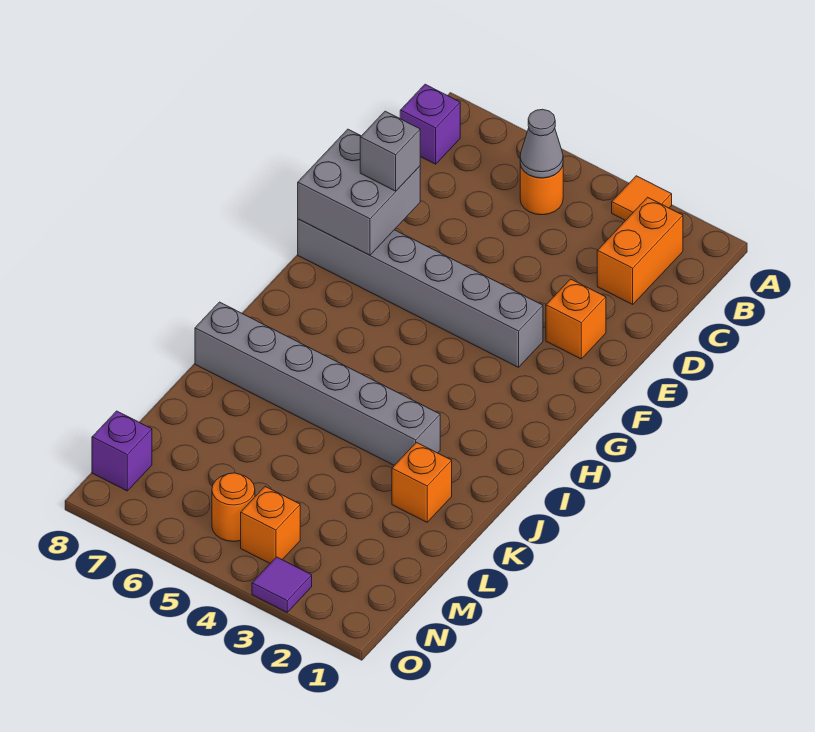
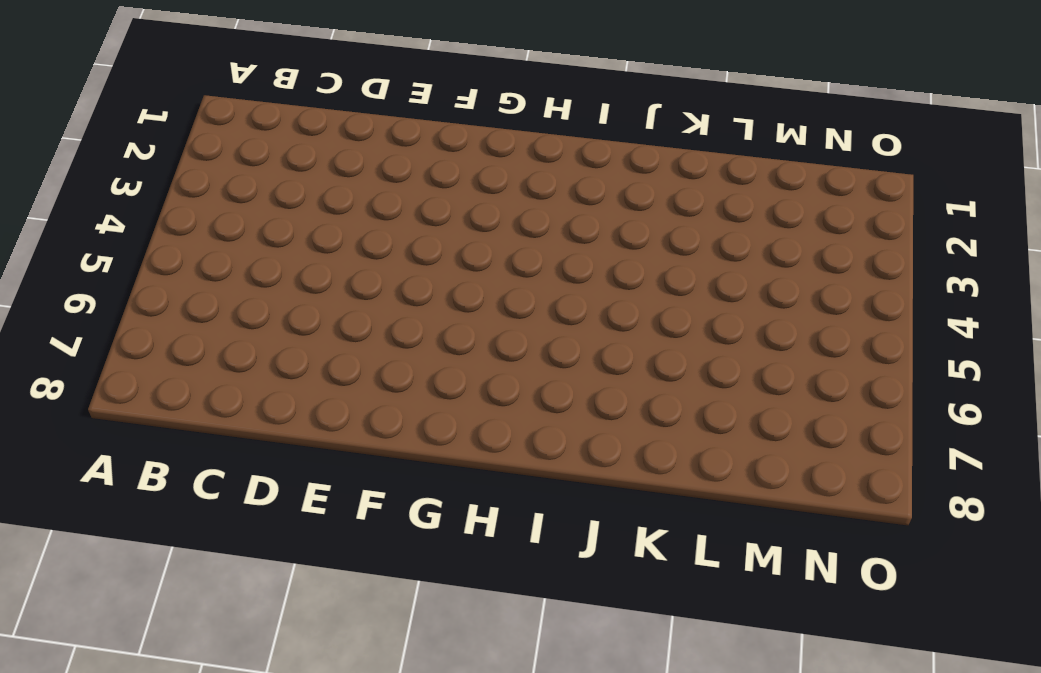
none -> orange tile A3 level 1
none -> orange brick B2:C2 level 1
none -> orange round brick B5 level 1

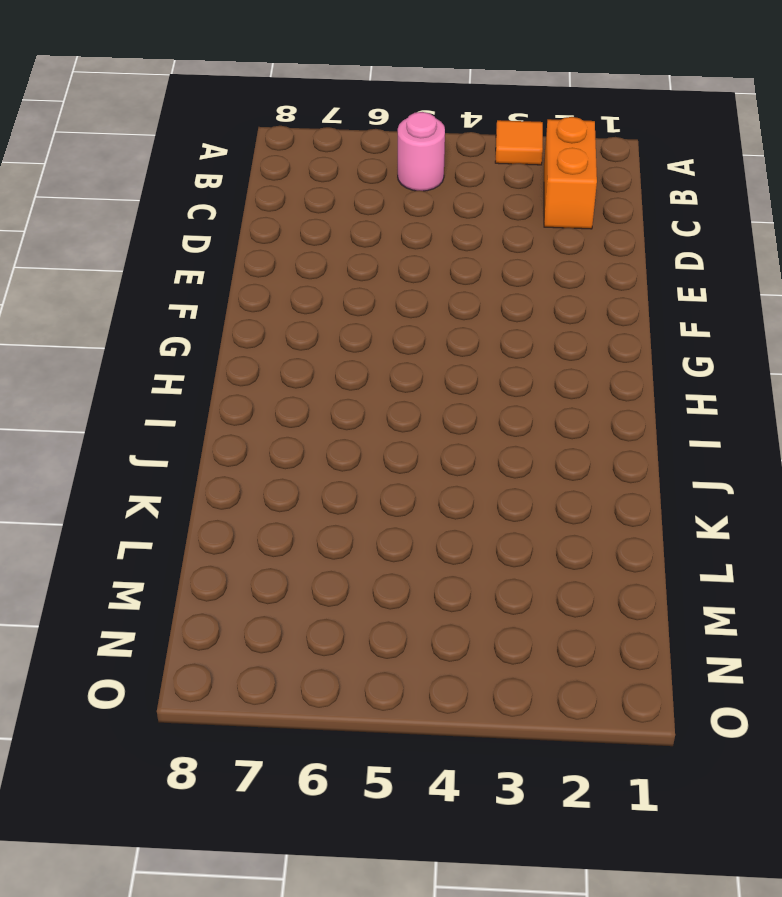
pink round brick B5 level 1 -> orange round brick B5 level 1
none -> purple brick B8 level 1
none -> orange brick E2 level 1
none -> grey brick F3:F8 level 1

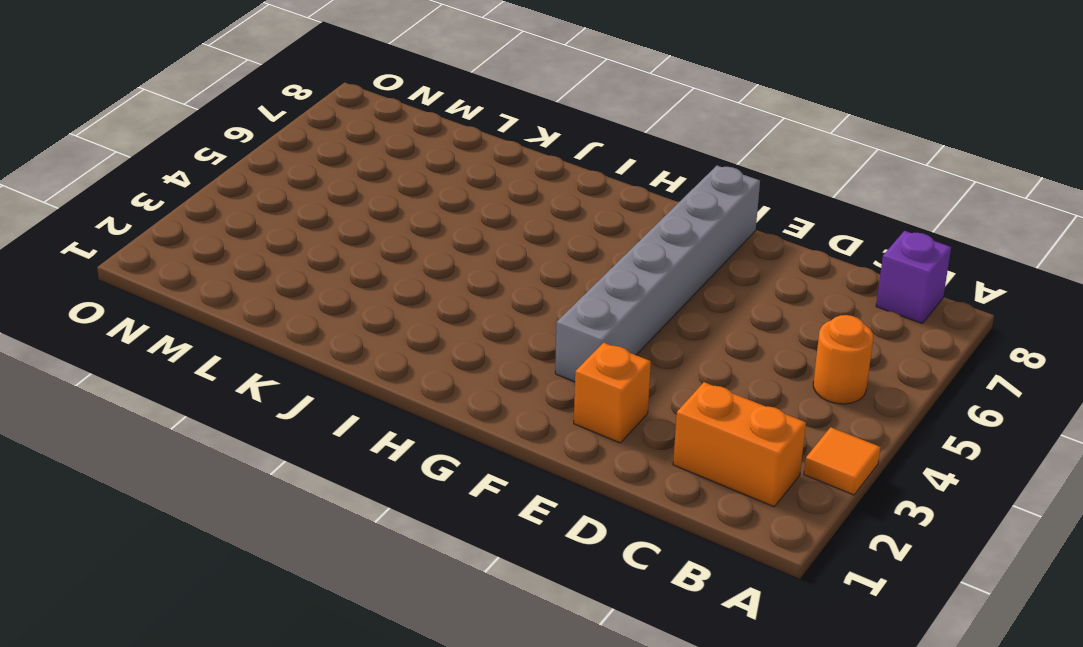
none -> grey brick J3:J8 level 1
none -> orange brick K2 level 1
none -> orange brick N4 level 1

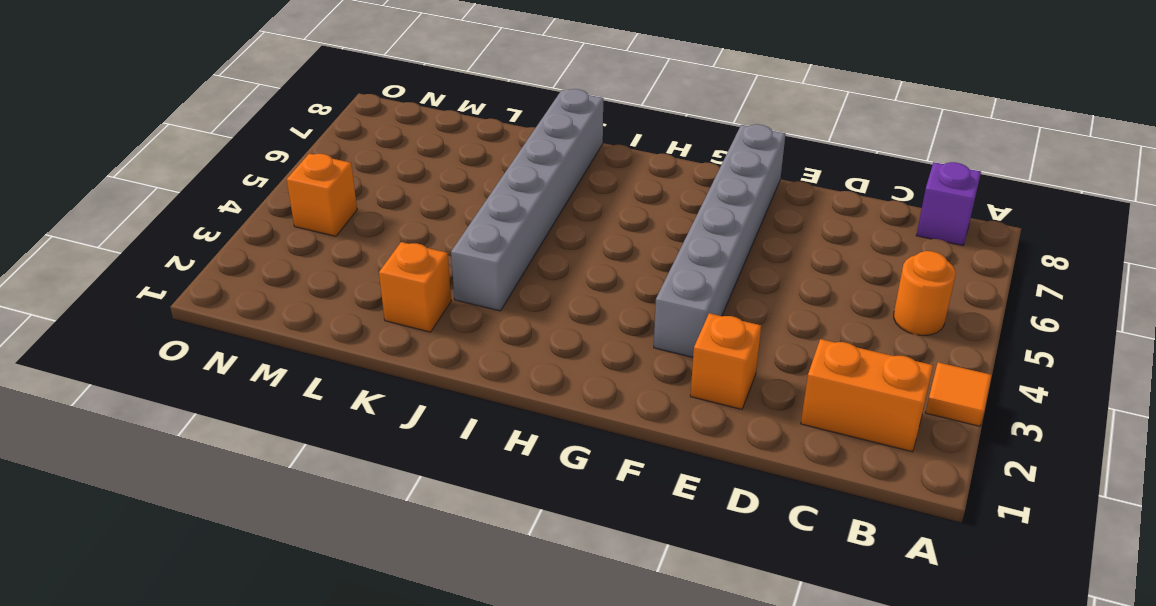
none -> orange round brick N5 level 1
none -> purple brick N8 level 1
none -> purple tile O3 level 1

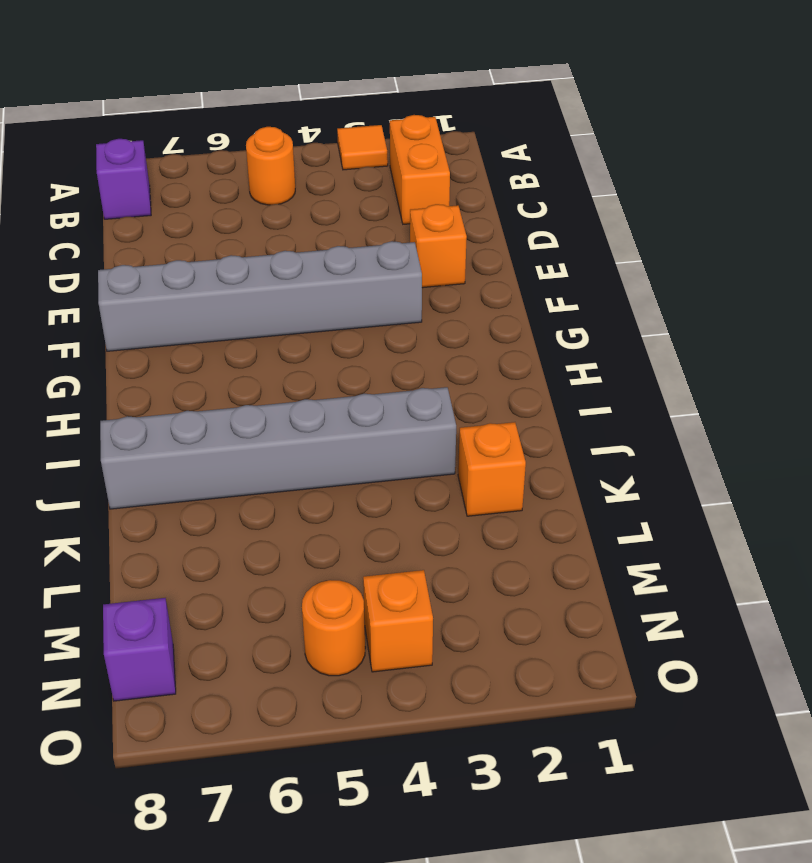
none -> purple tile O3 level 1
none -> grey cone B5 level 2
none -> grey brick E7:F8 level 2

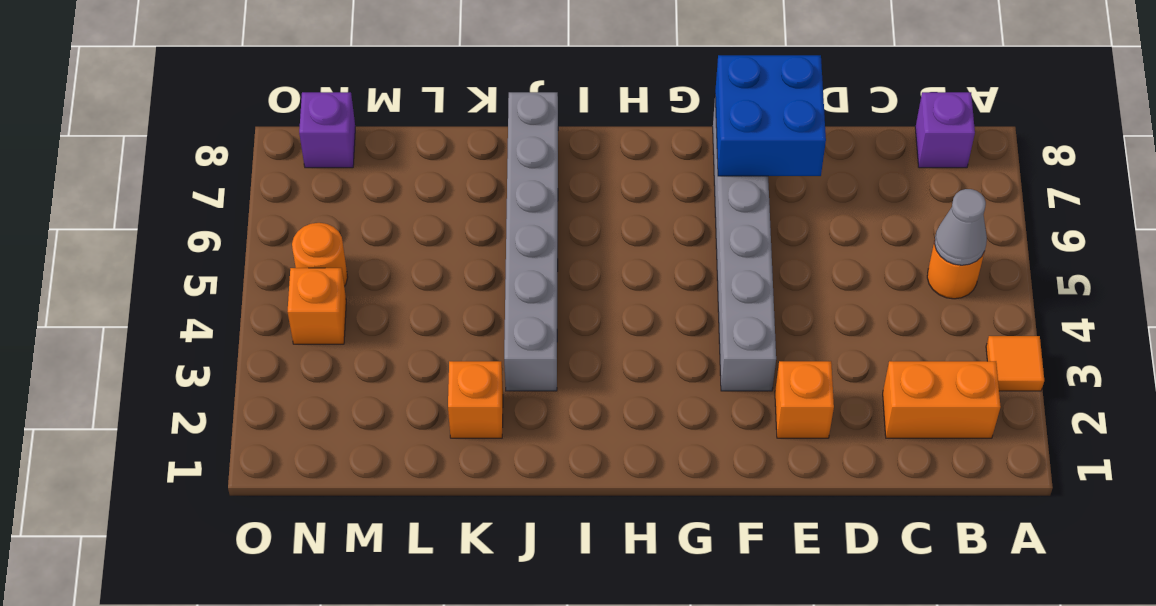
blue brick E7:F8 level 2 -> grey brick E7:F8 level 2
none -> purple tile O3 level 1
none -> grey brick E7 level 3

